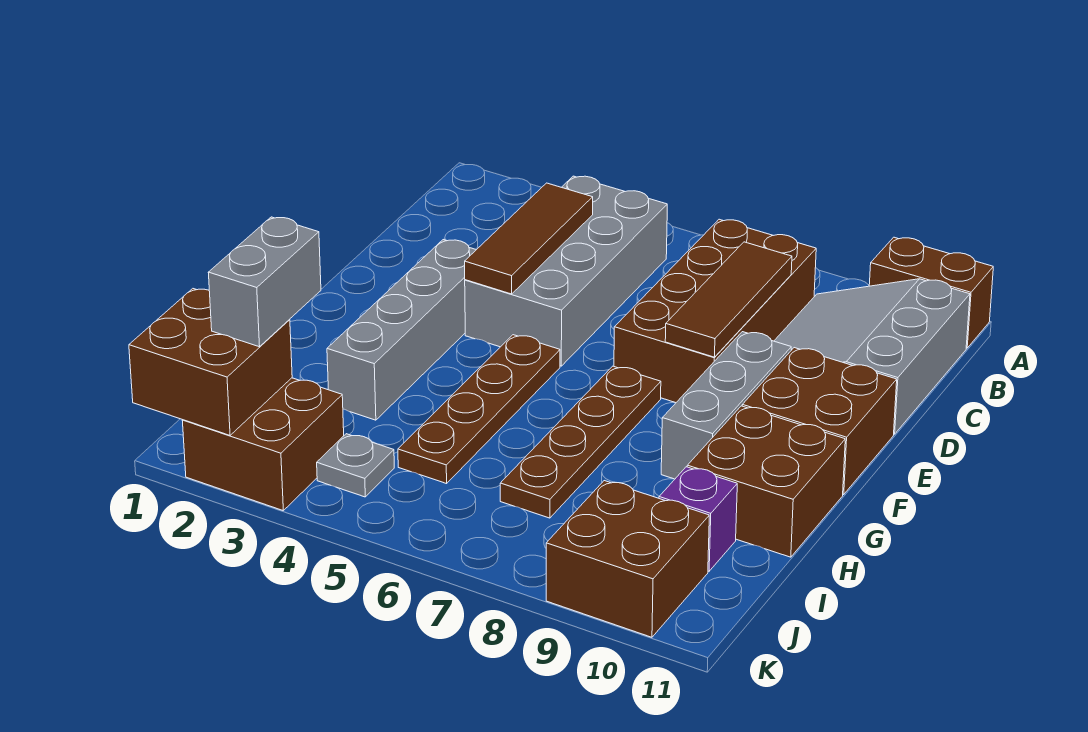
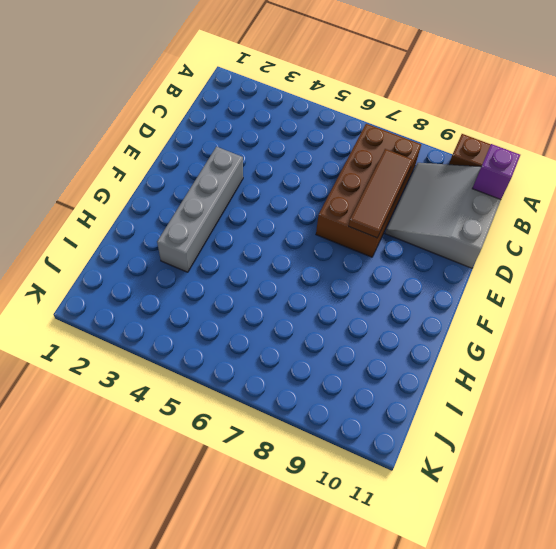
purple brick B11 level 2 -> purple brick I10 level 1
none -> grey brick B4:E5 level 1
none -> grey brick E9:G9 level 1
none -> brown brick E10:F11 level 1

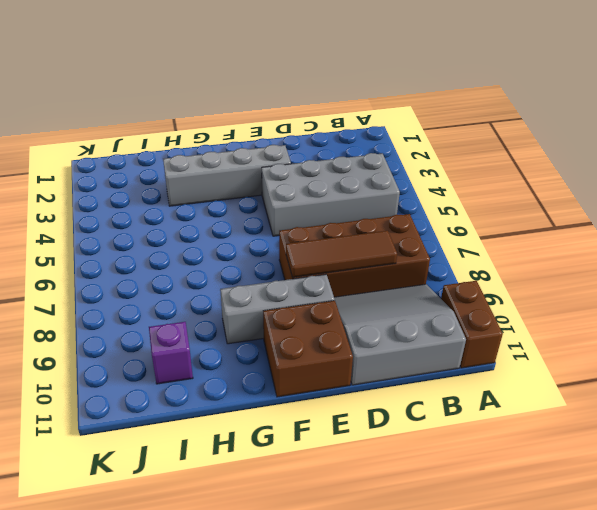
none -> brown plate F5:I5 level 1
none -> brown plate F7:I7 level 1
none -> brown brick G10:H11 level 1

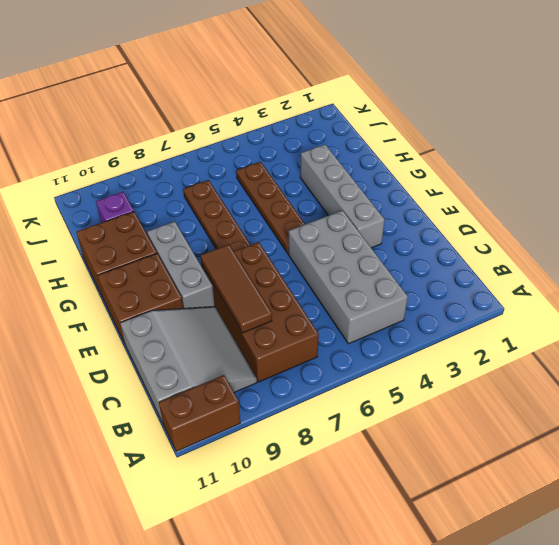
none -> brown brick J2:K3 level 1
none -> grey plate J4 level 1
none -> brown brick J9:K10 level 1

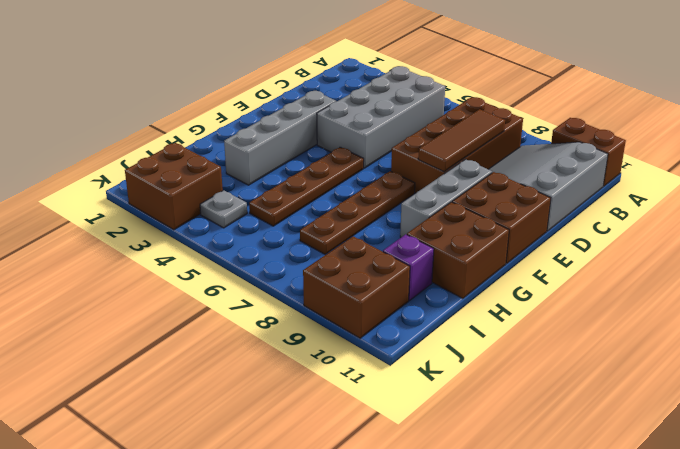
none -> brown tile C4:E4 level 2
none -> brown brick J1:K2 level 2
none -> grey brick I2:J2 level 3

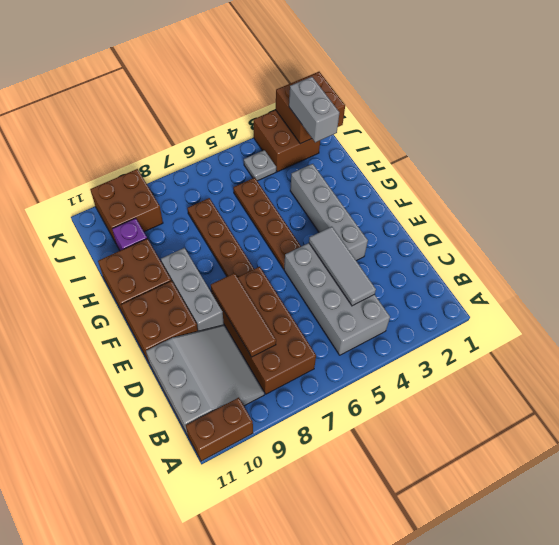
grey tile C4:E4 level 2 -> brown tile C4:E4 level 2

